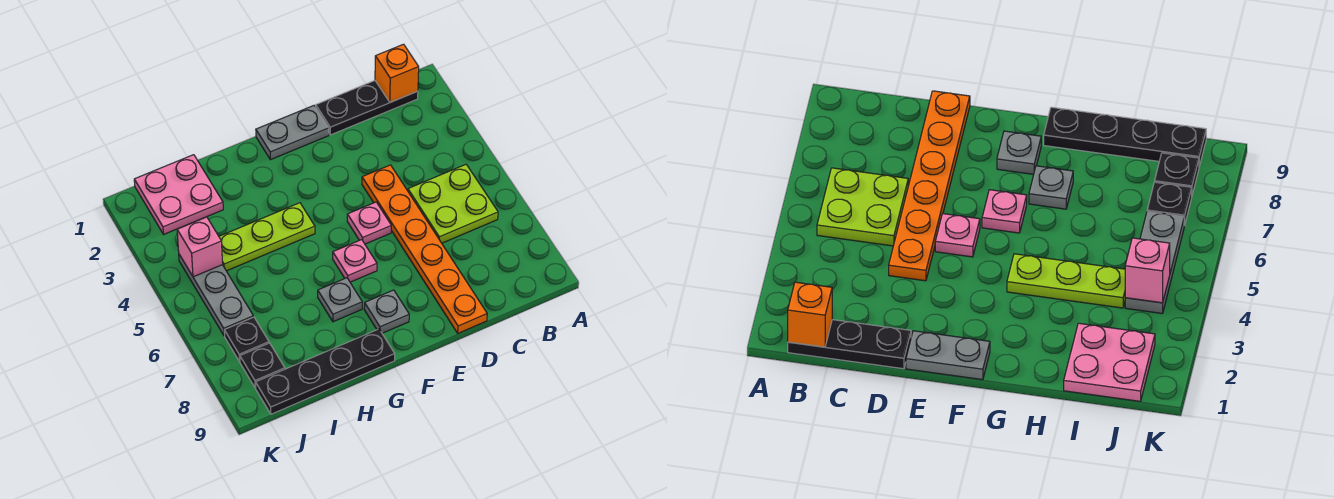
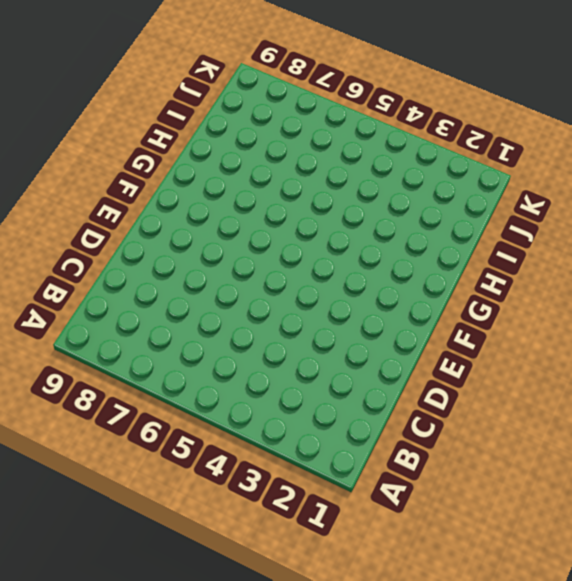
none -> black plate B1:D1 level 1
none -> lime plate B5:C6 level 1
none -> orange plate D4:D9 level 1

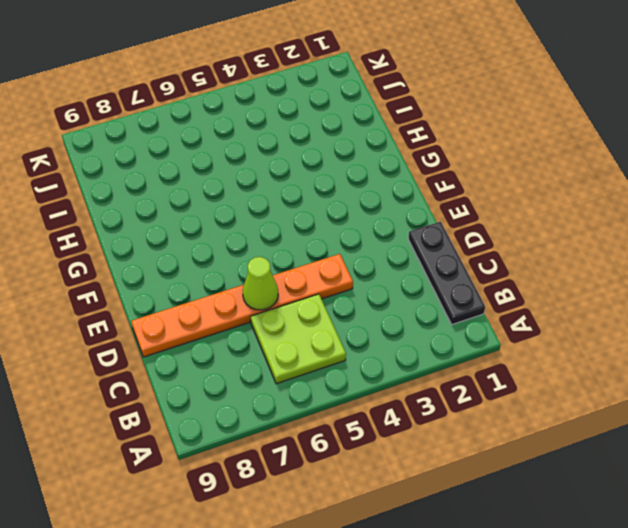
lime cone D6 level 2 -> none
none -> grey plate E1:F1 level 1
none -> pink plate E5 level 1
none -> pink plate F6 level 1

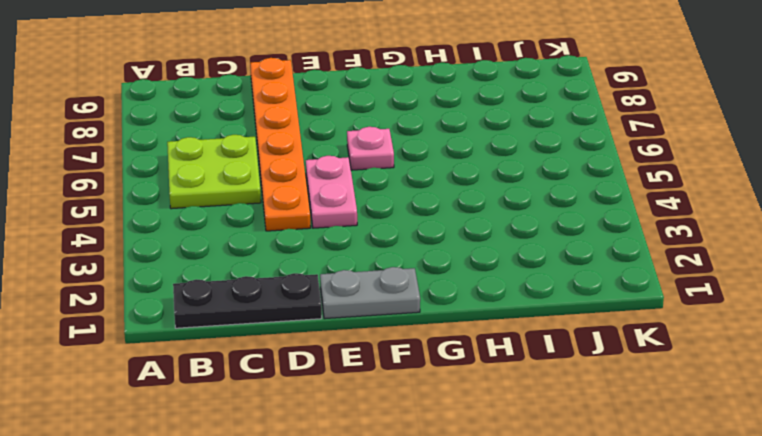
pink plate E4:E5 level 1 -> pink plate E5 level 1
none -> grey plate F8 level 1
none -> lime plate G4:I4 level 1
none -> grey plate G7 level 1

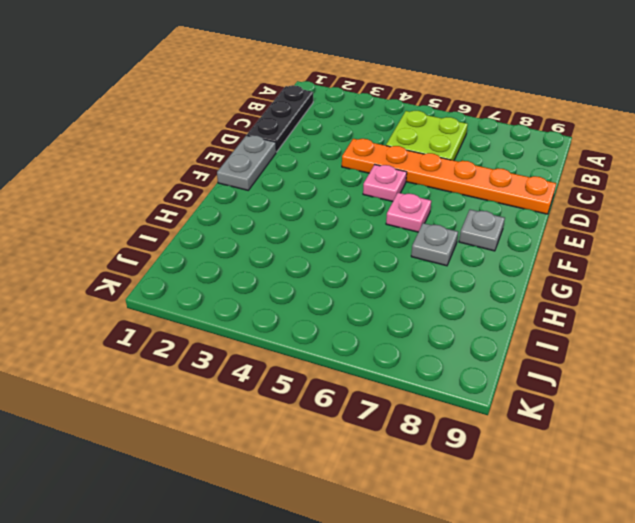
none -> lime plate G4:I4 level 1
none -> black plate G9:J9 level 1
none -> pink plate I1:J2 level 1

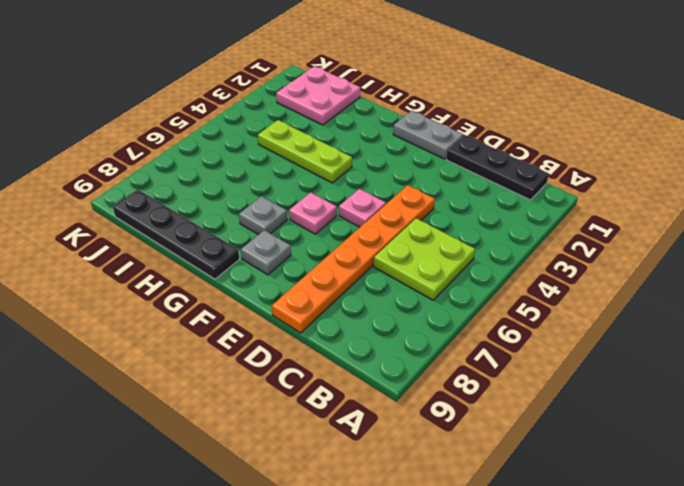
none -> grey plate J4:J6 level 1
none -> black plate J7 level 1
none -> black plate J8 level 1

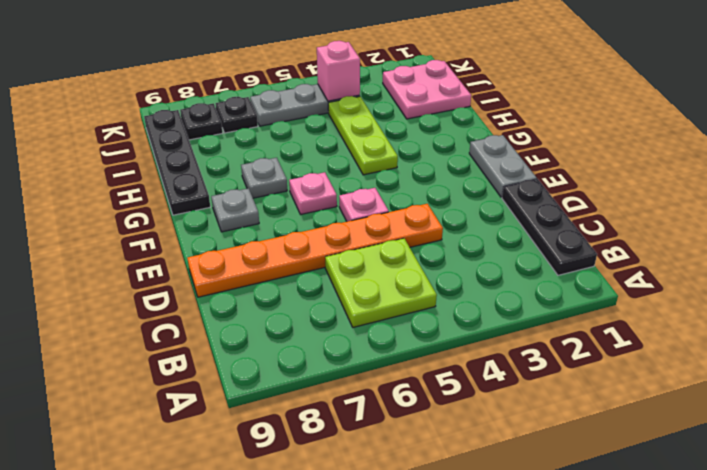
none -> orange brick B1 level 2

